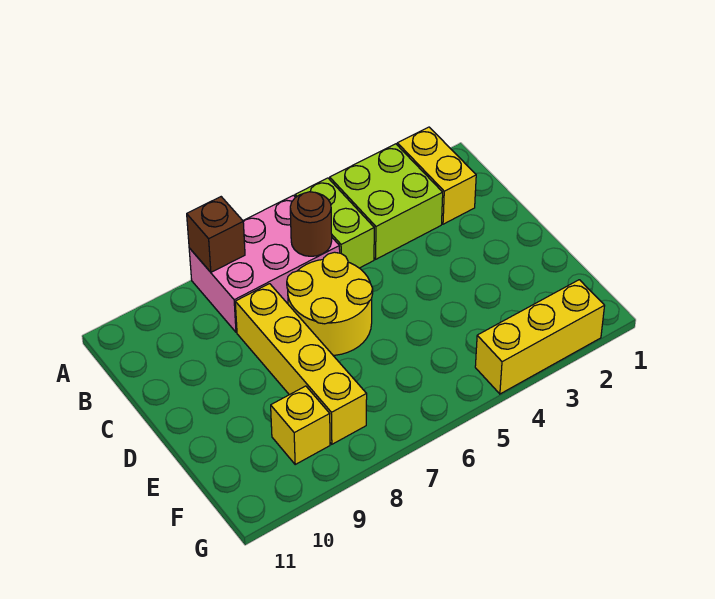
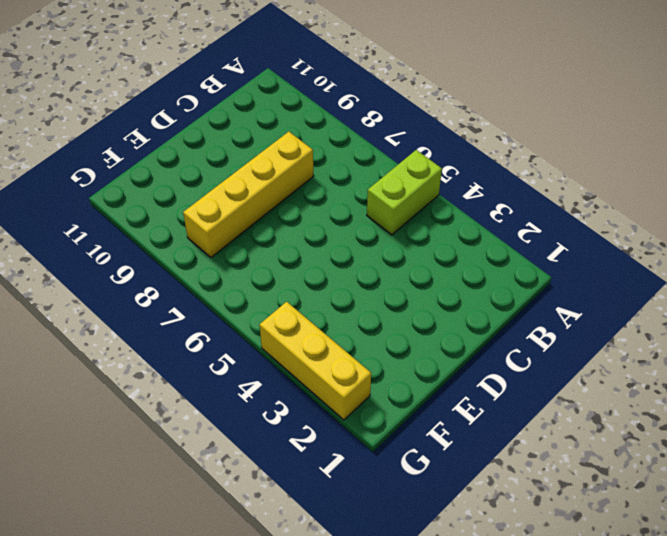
none -> yellow brick A2:B2 level 1
none -> lime brick A3:B4 level 1

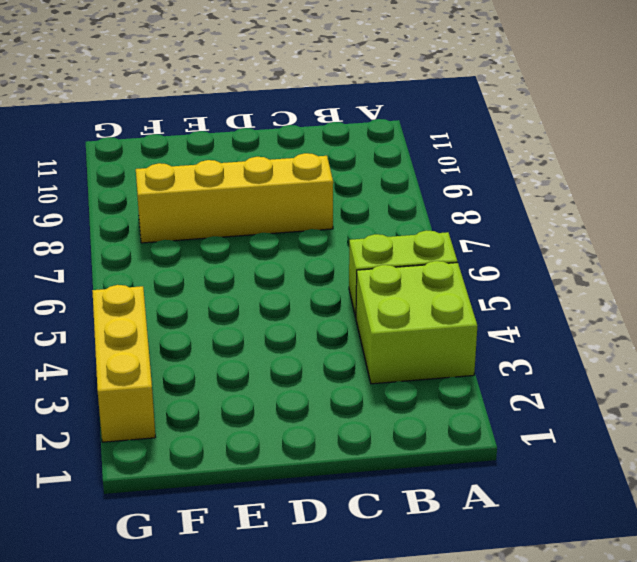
none -> yellow brick A2:B2 level 1
none -> pink brick A6:B8 level 1

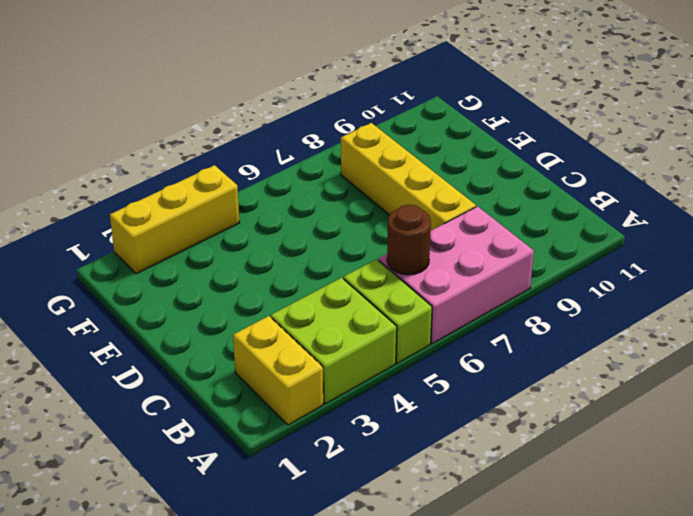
none -> yellow round brick C6:D7 level 1
none -> yellow brick F9 level 1

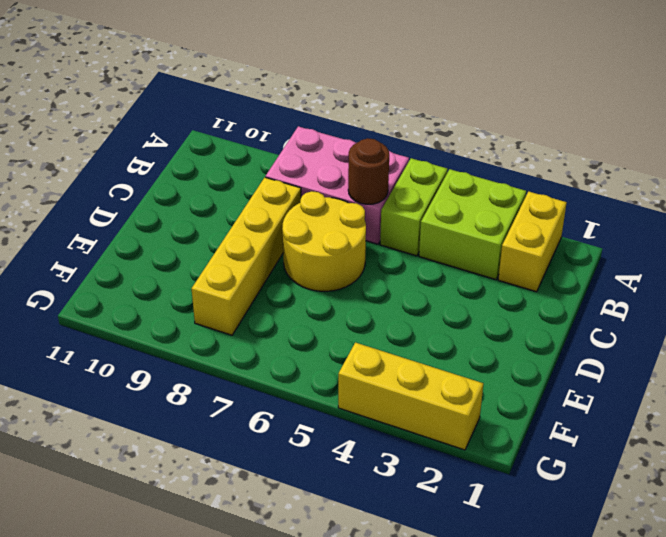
none -> yellow brick F9 level 1
none -> brown brick A8 level 2

